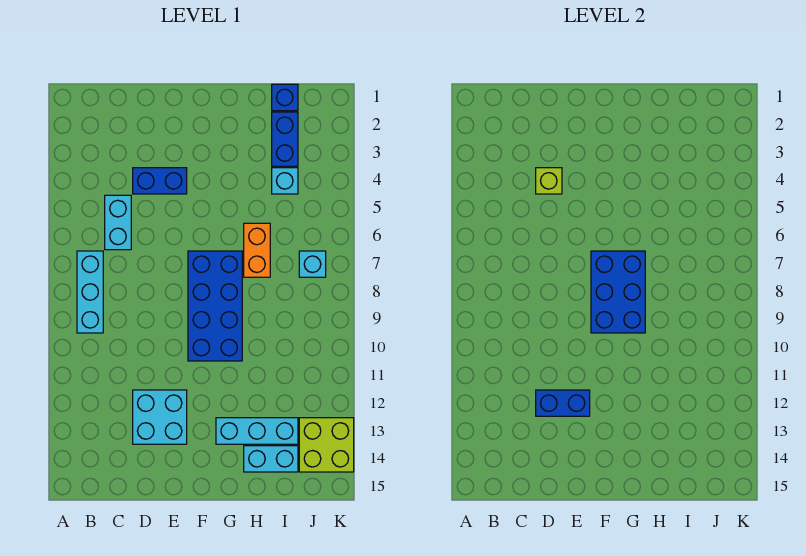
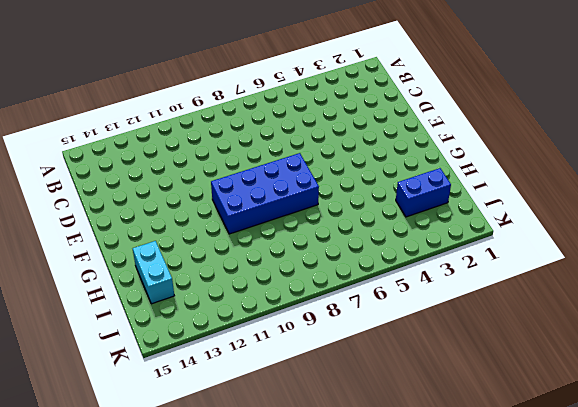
none -> cyan brick B7:B9 level 1
none -> cyan brick C5:C6 level 1
none -> blue brick D4:E4 level 1

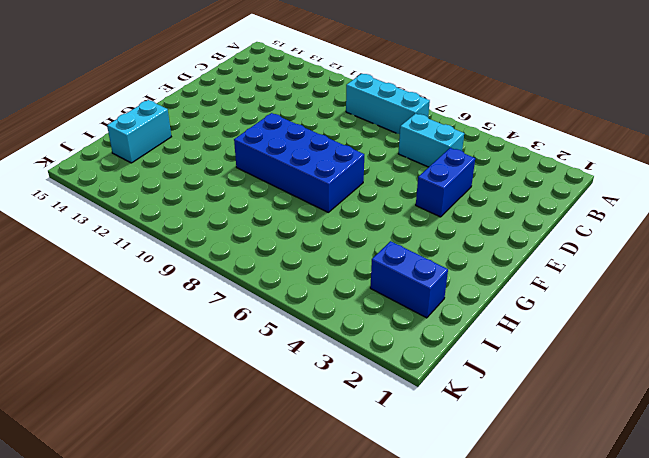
none -> cyan brick D12:E13 level 1
none -> cyan brick G13:I13 level 1
none -> orange brick H6:H7 level 1

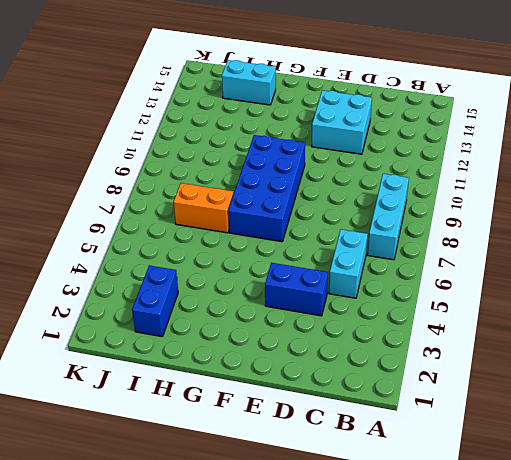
orange brick H7:I7 level 1 -> orange brick H6:H7 level 1
none -> cyan brick G13:I13 level 1
none -> blue brick I1 level 1
none -> cyan brick I4 level 1

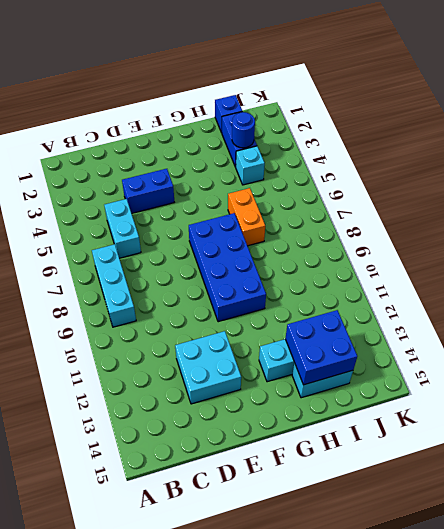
blue brick H13:I14 level 2 -> none
blue round brick I3 level 2 -> none
none -> cyan brick J7 level 1
none -> lime brick J13:K14 level 1
none -> lime brick D4 level 2

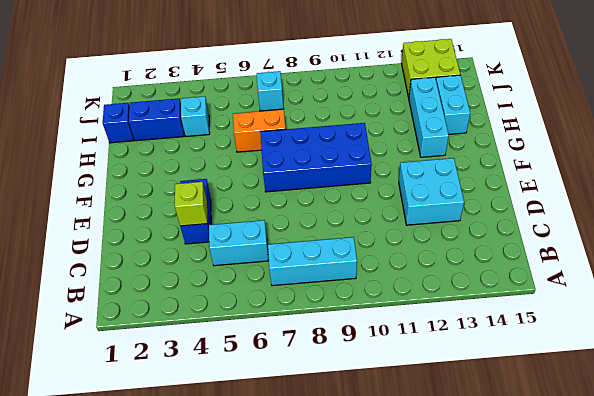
none -> blue brick D12:E12 level 2
none -> blue brick F7:G9 level 2

